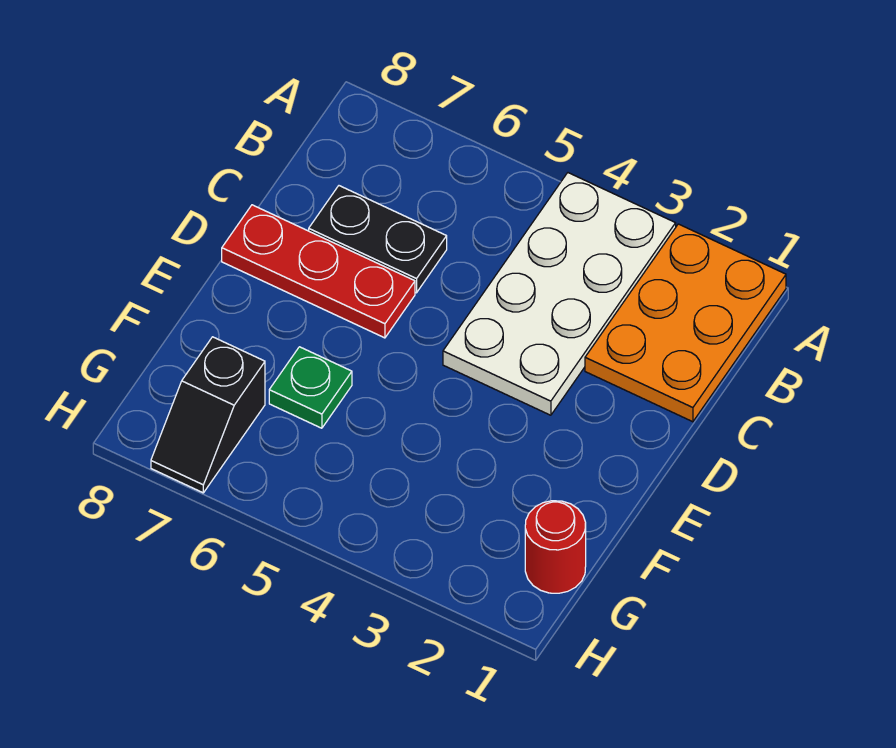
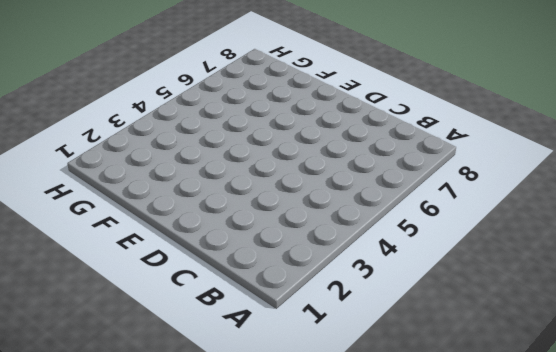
none -> orange plate A1:C2 level 1
none -> white plate A3:D4 level 1

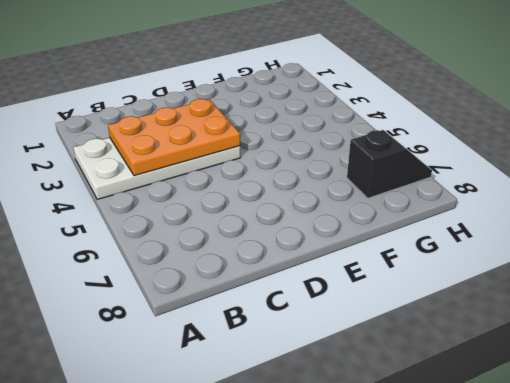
orange plate B3:D4 level 2 -> orange plate A1:C2 level 1
none -> black plate C6:C7 level 1
none -> red plate D6:D8 level 1

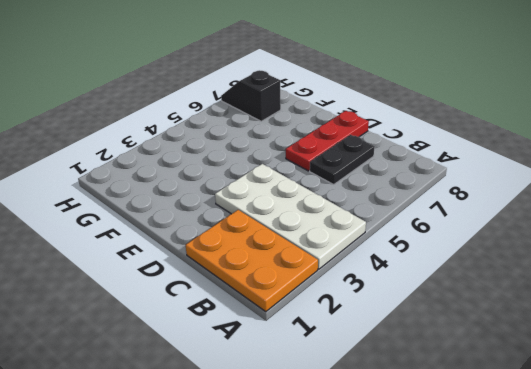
none -> green plate F6 level 1
none -> red round brick G1 level 1

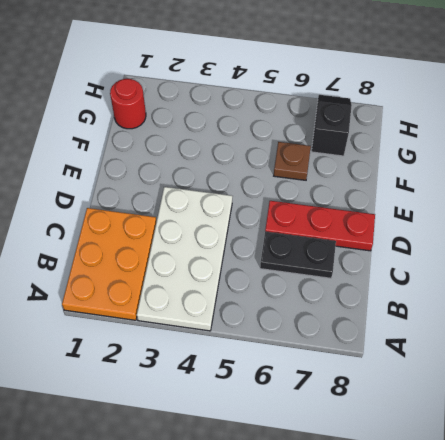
brown plate F6 level 1 -> green plate F6 level 1

